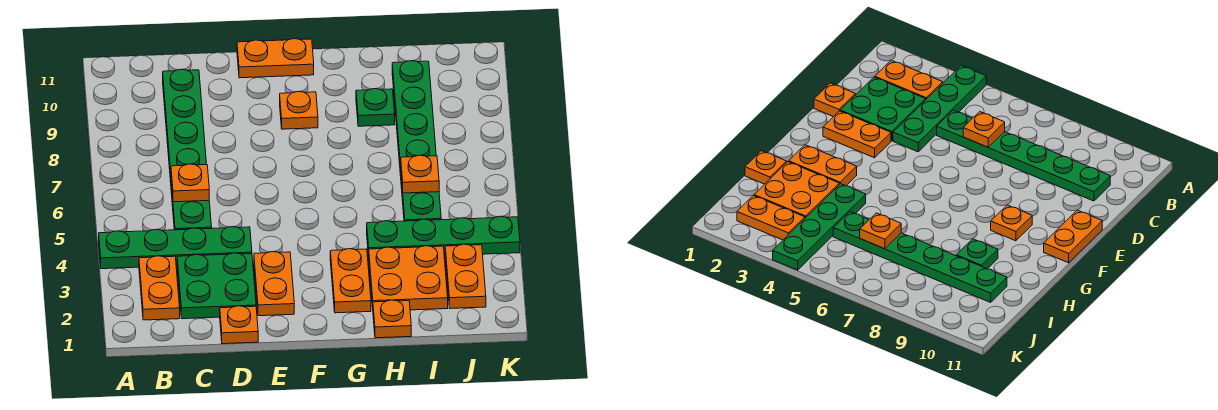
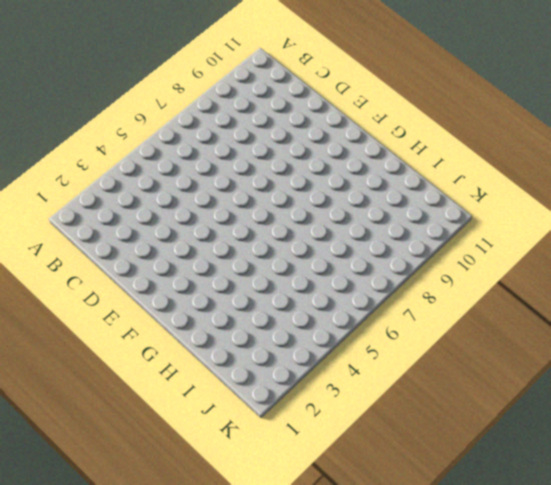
none -> green plate A4:D4 level 1
none -> orange plate B2:B3 level 1
none -> green plate C2:D3 level 1

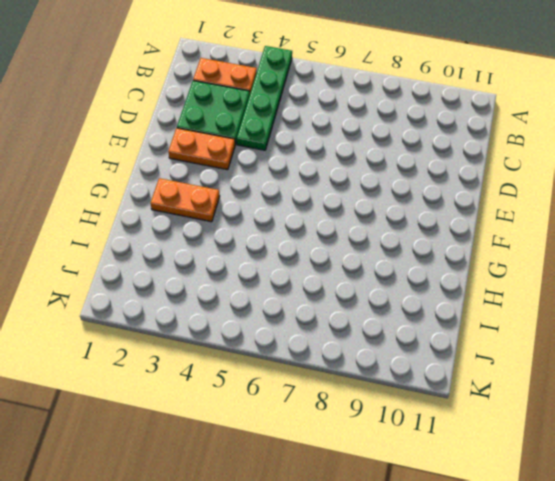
none -> green plate C5:C10 level 1
none -> orange plate D1 level 1
none -> orange plate E11:F11 level 1

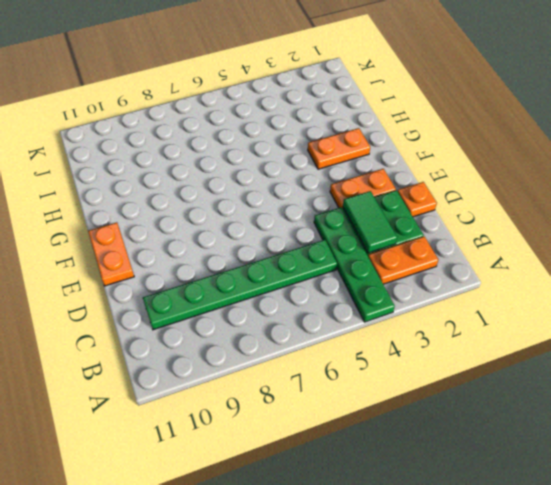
green tile C3:D3 level 2 -> none
none -> orange plate F9 level 1
none -> orange plate H1 level 1
none -> orange plate H2:I3 level 1

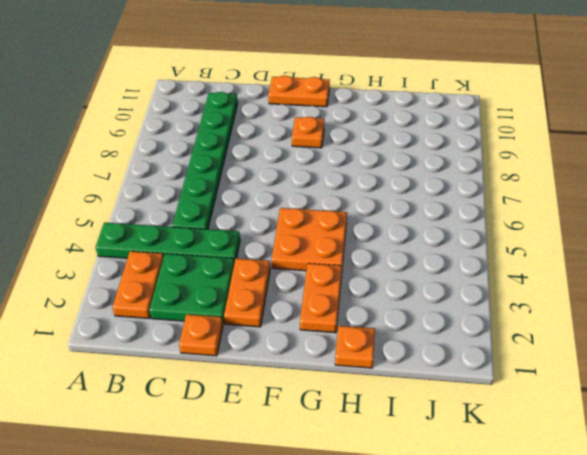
orange plate F4:G5 level 1 -> orange plate H2:I3 level 1
none -> green plate H4:K4 level 1
none -> green plate H9 level 1
none -> green plate I5:I10 level 1

